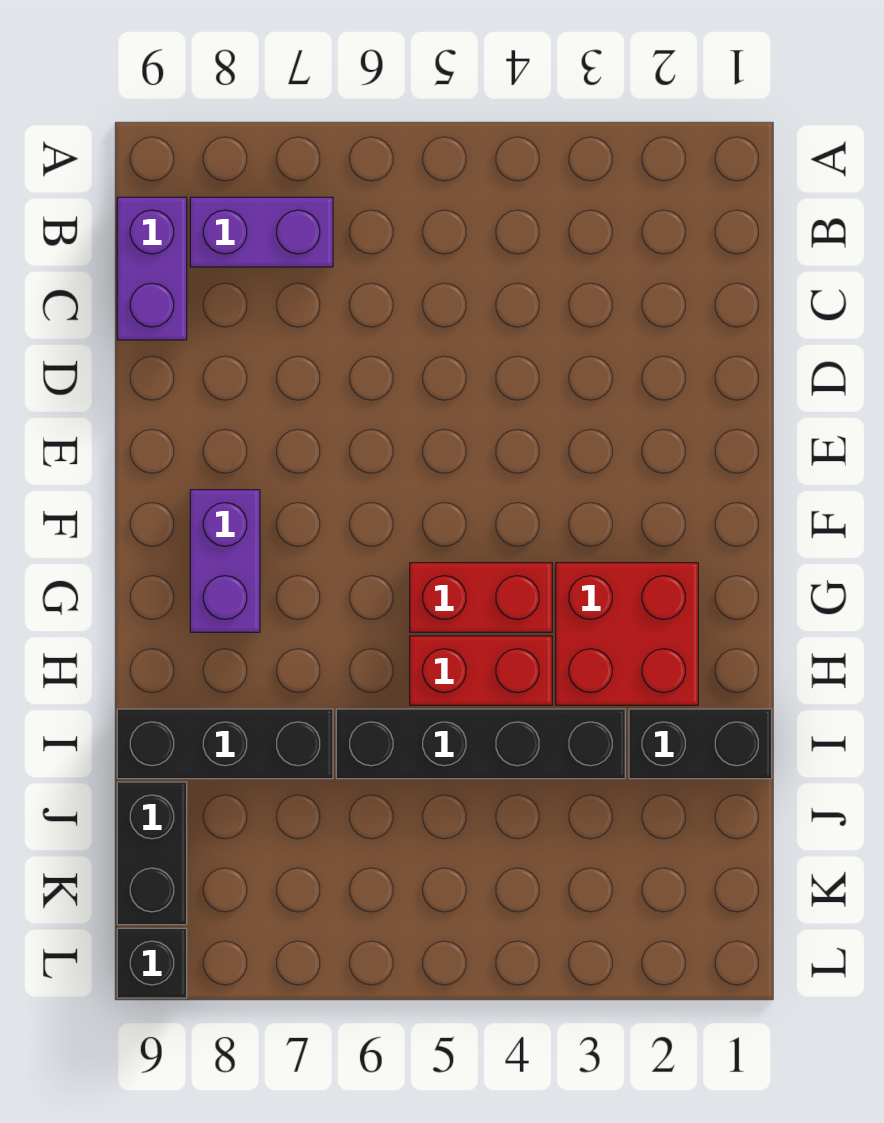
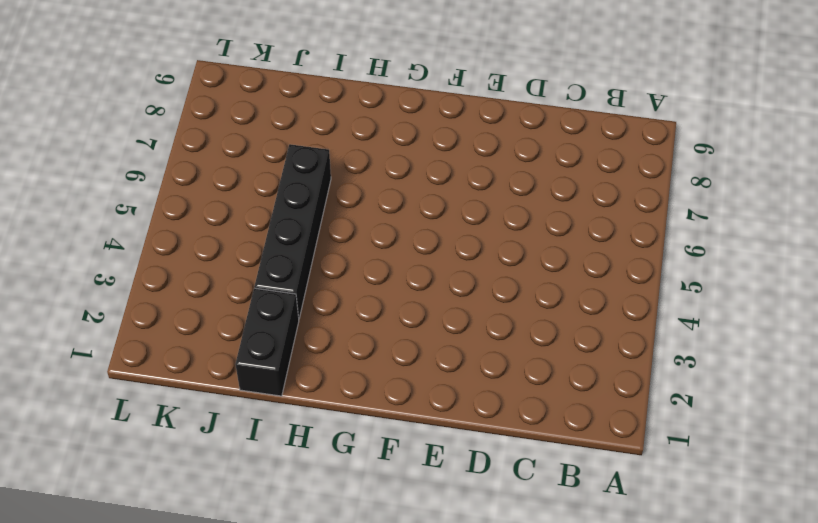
none -> purple brick B7:B8 level 1
none -> purple brick B9:C9 level 1

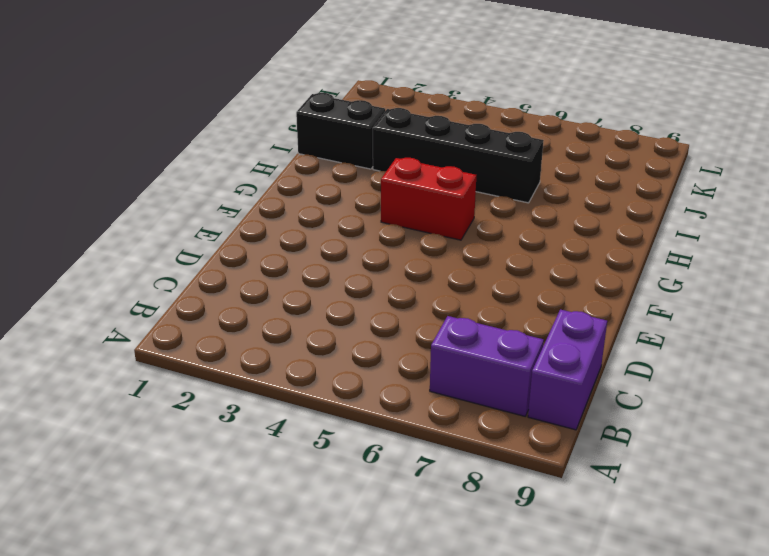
none -> purple brick F8:G8 level 1
none -> red brick G2:H3 level 1

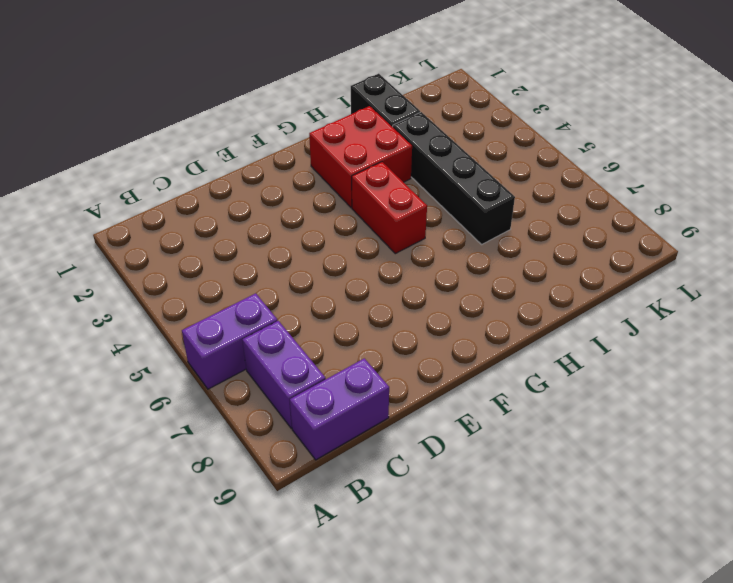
purple brick A6:B6 level 1 -> purple brick F8:G8 level 1
none -> red brick H4:H5 level 1
none -> black brick I7:I9 level 1

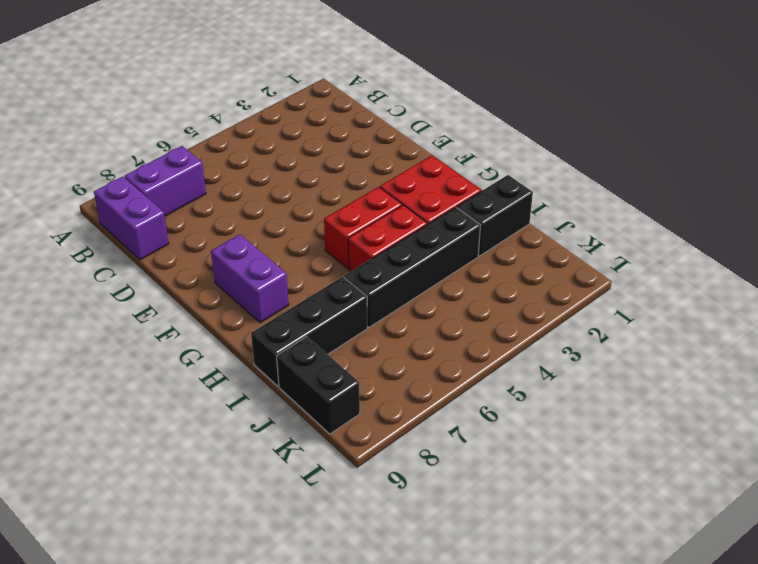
none -> black brick L9 level 1

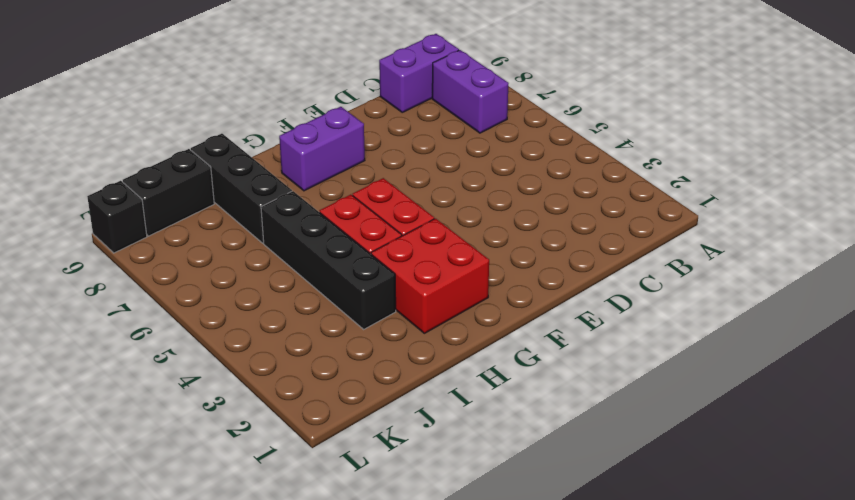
none -> black brick I1:I2 level 1

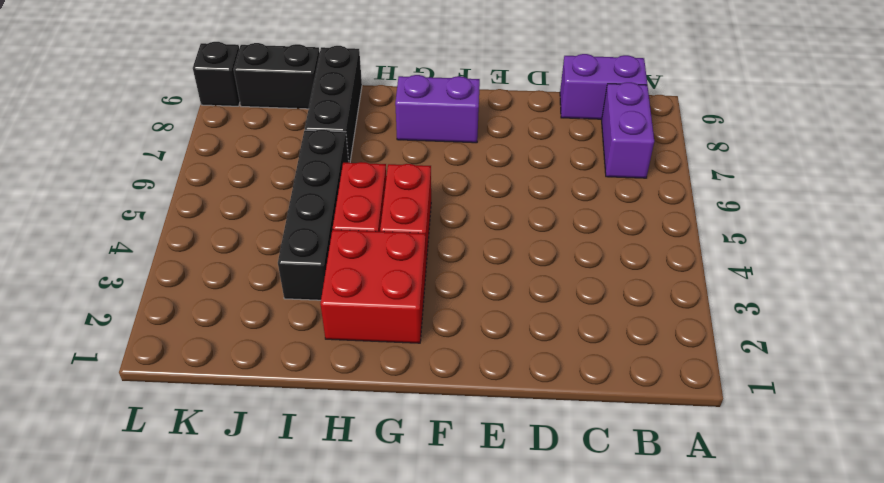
none -> black brick I1:I2 level 1

